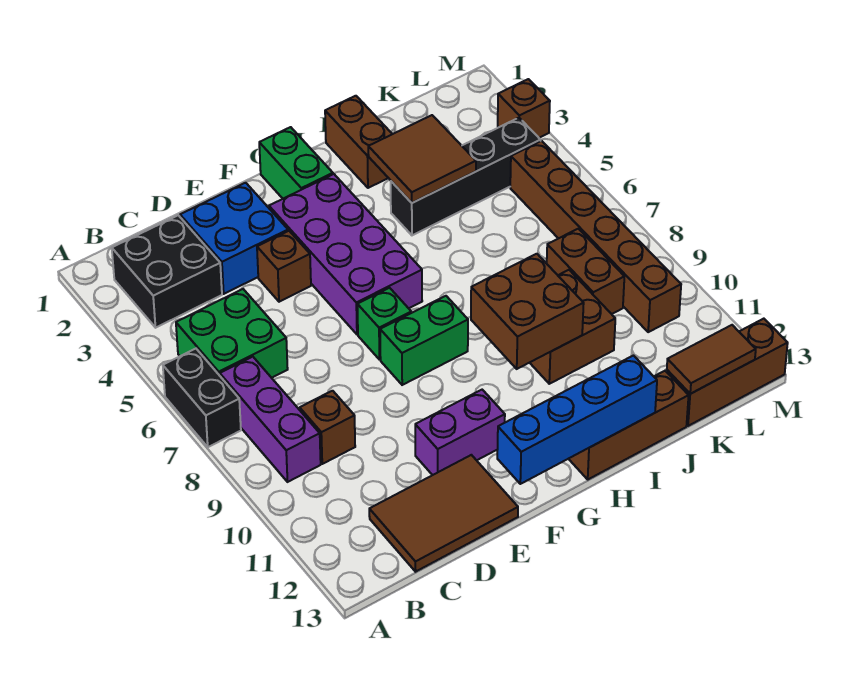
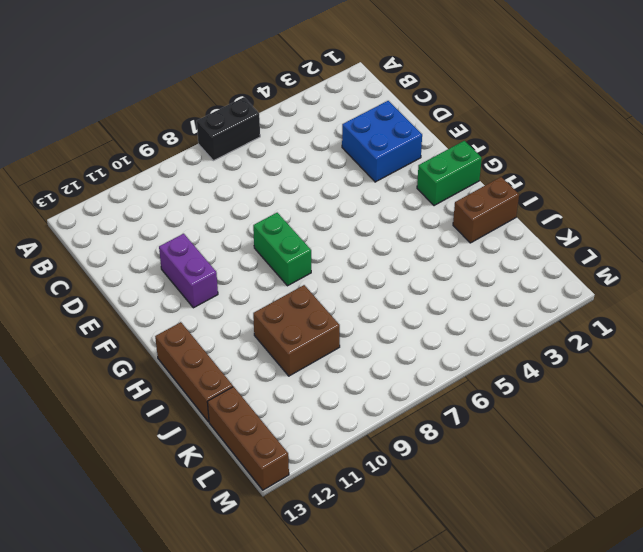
none -> black brick B2:C3 level 1
none -> green brick B5:C6 level 1
none -> purple brick B7:B9 level 1

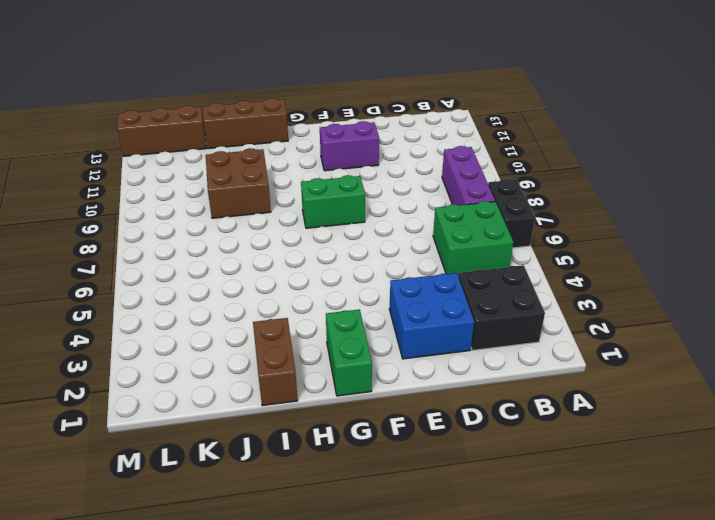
none -> brown brick C9 level 1
none -> brown tile C12:E13 level 1
none -> brown brick E4 level 1

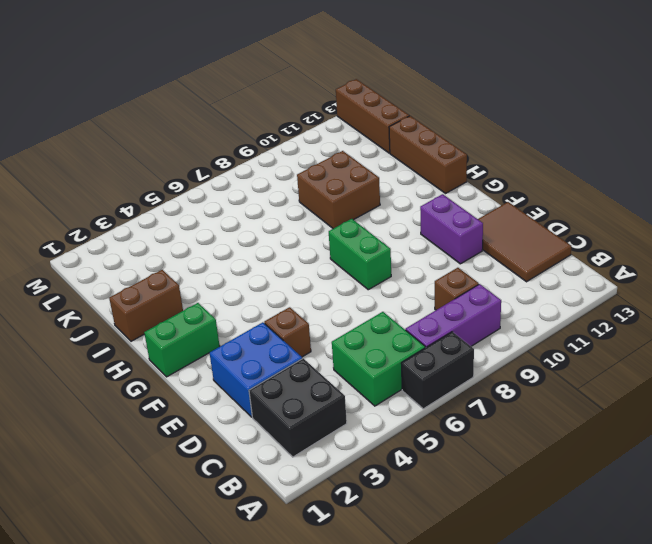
none -> purple brick F3:G6 level 1
none -> green brick F7 level 1
none -> black brick I4:L4 level 1

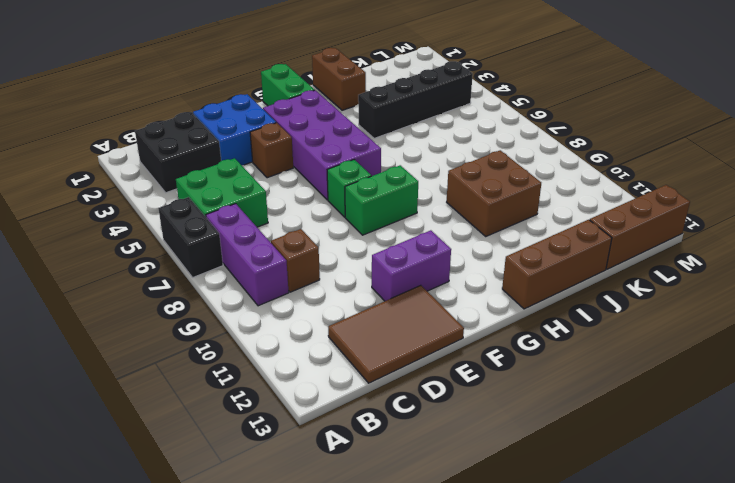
none -> brown brick K8:K9 level 1
none -> brown brick L5:L10 level 1
none -> brown brick M3 level 1

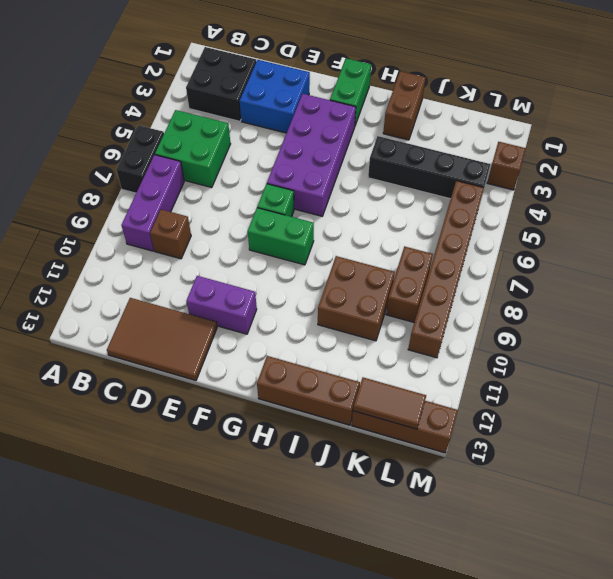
none -> brown brick E4 level 1
none -> blue brick F13:I13 level 2
none -> brown brick H9:I10 level 2

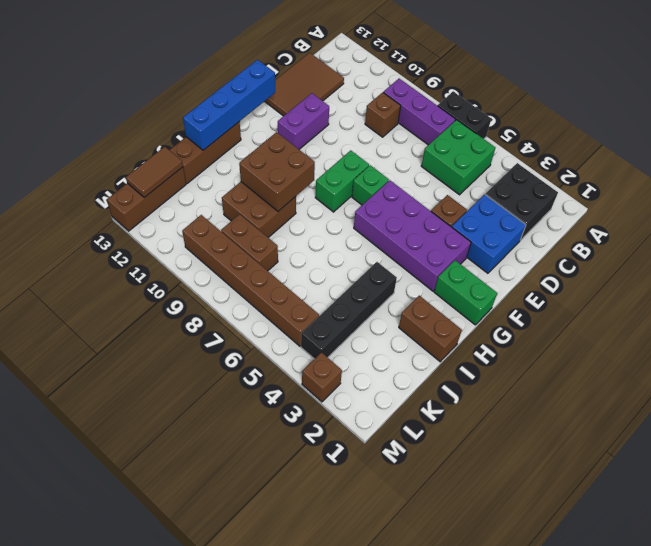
none -> brown tile I3:J4 level 2

